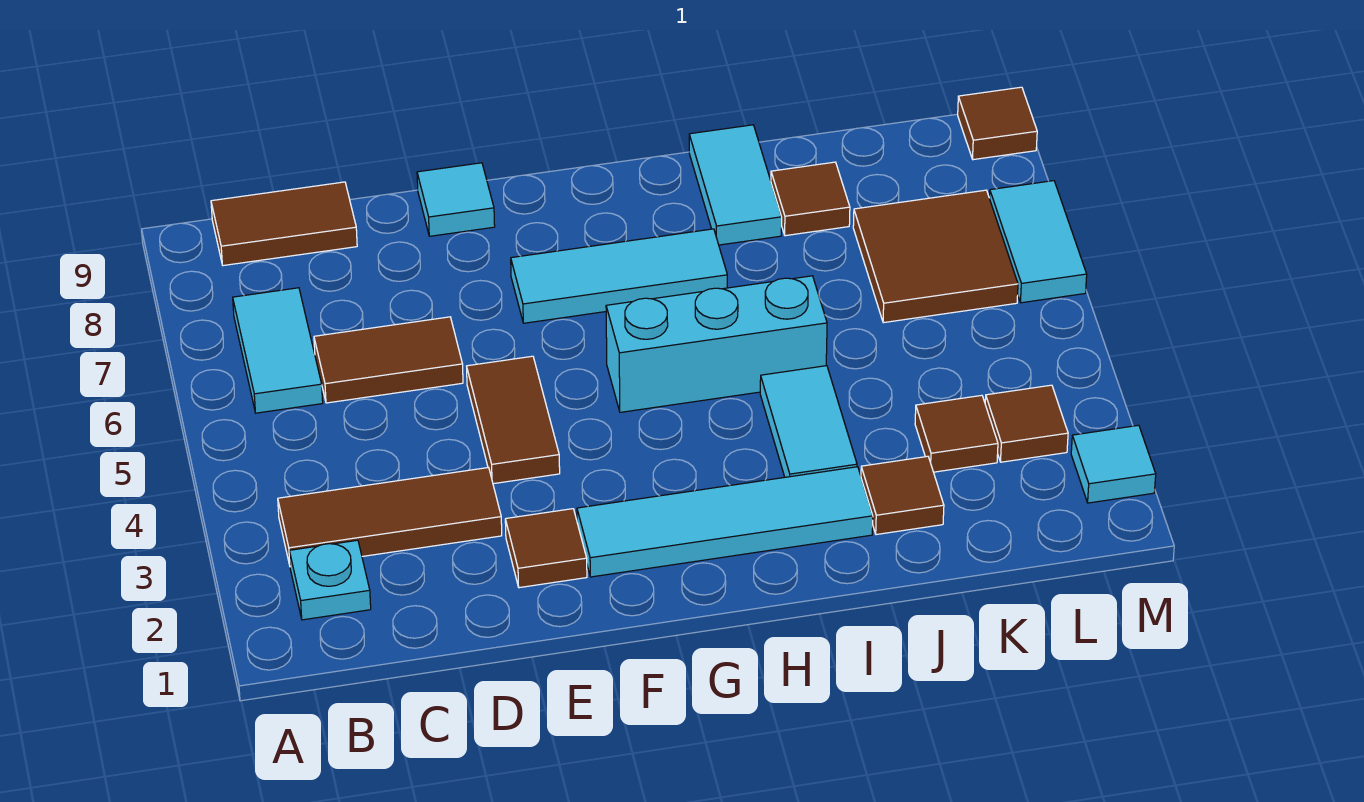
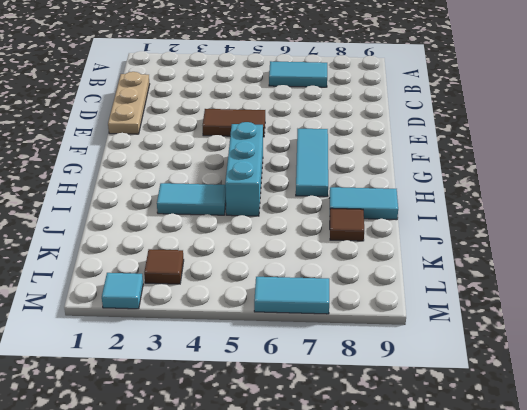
tan plate C1:E1 level 1 -> none
none -> cyan plate B2 level 1
none -> brown tile B3:D3 level 1
none -> brown tile B9:C9 level 1

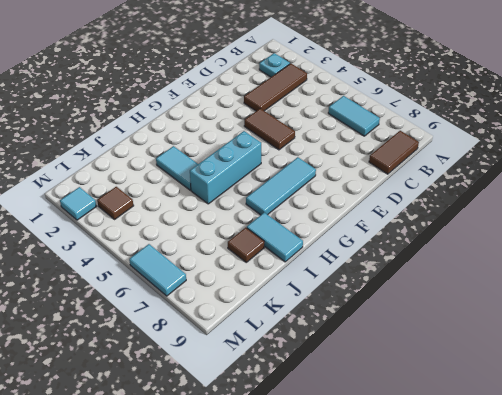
none -> brown tile C6:D6 level 1
none -> brown tile E2 level 1
none -> cyan tile E9 level 1

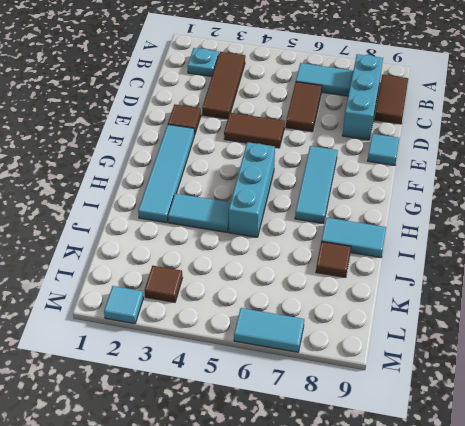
cyan brick B8:D8 level 1 -> none
none -> brown tile J2 level 1
none -> brown tile K3 level 1
none -> brown tile K6:L7 level 1

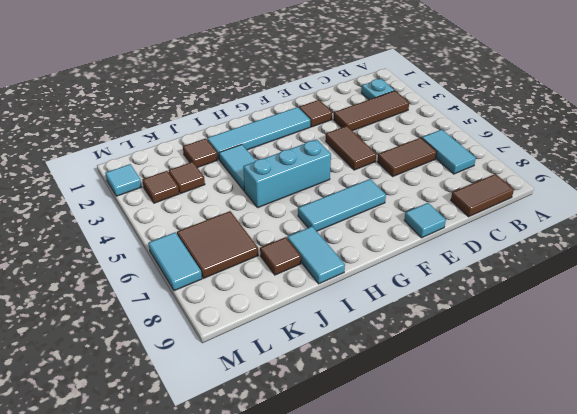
none -> brown tile M9 level 1

